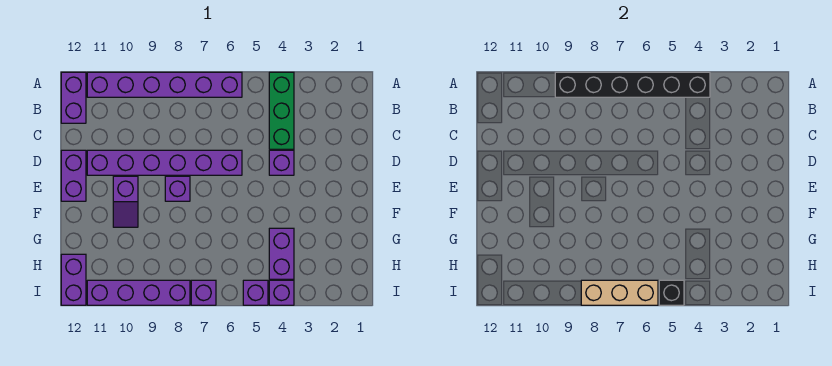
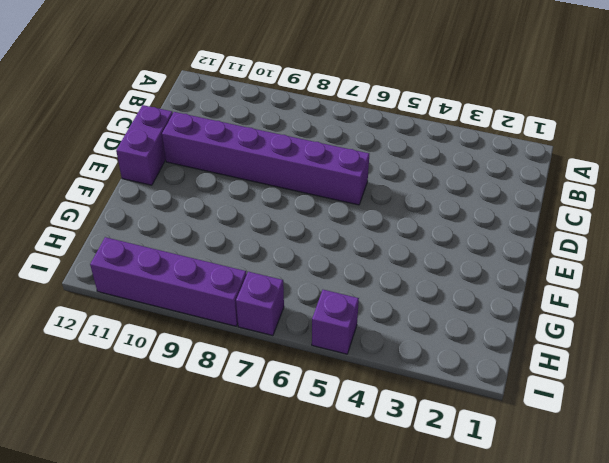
none -> green brick A4:C4 level 1
none -> purple brick A6:A11 level 1
none -> purple brick A12:B12 level 1

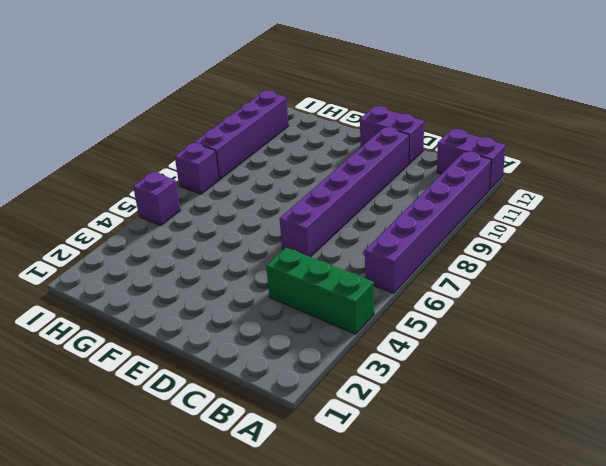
none -> purple brick D4 level 1
none -> purple brick E8 level 1
none -> purple slope E10:F10 level 1 top E

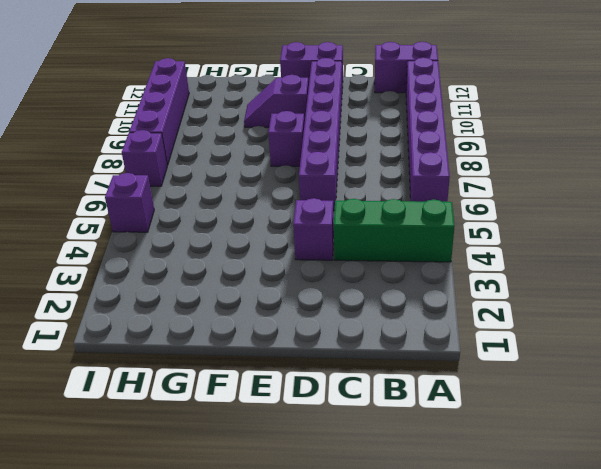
none -> purple brick G4:H4 level 1
none -> purple brick H12:I12 level 1
none -> purple brick I4 level 1

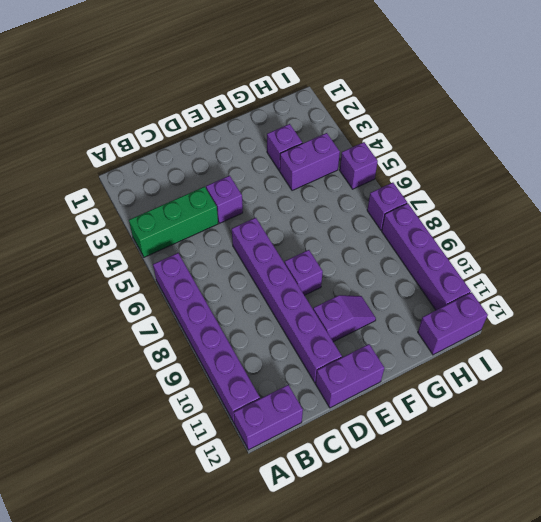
purple brick G3 level 1 -> purple brick I4 level 1
none -> black brick A4:A9 level 2
none -> black brick I5 level 2
none -> tan brick I6:I8 level 2

